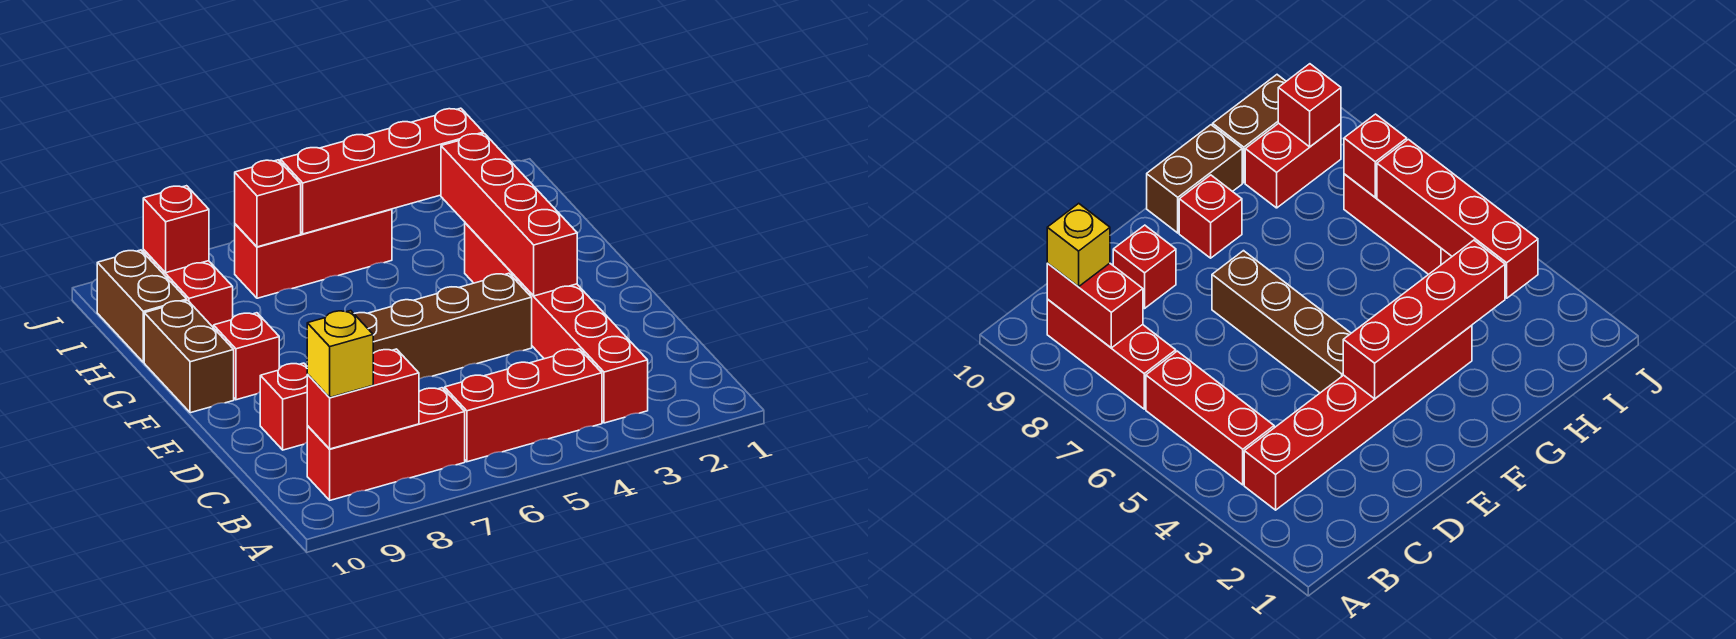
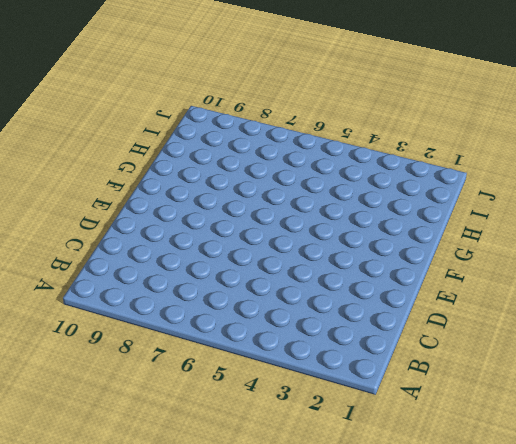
none -> red brick B3:G3 level 1
none -> red brick B4:B6 level 1
none -> red brick B7:B9 level 1

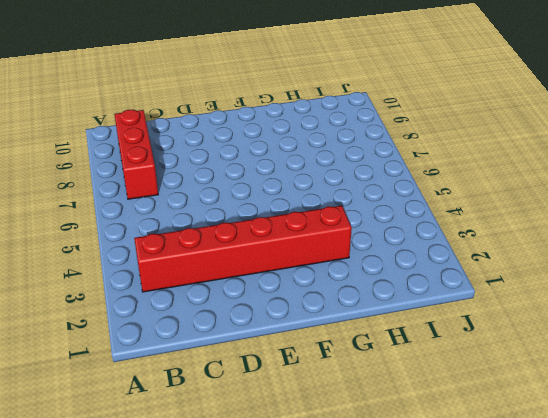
none -> red brick B4:B6 level 1
none -> red brick D9 level 1
none -> brown brick E4:E7 level 1

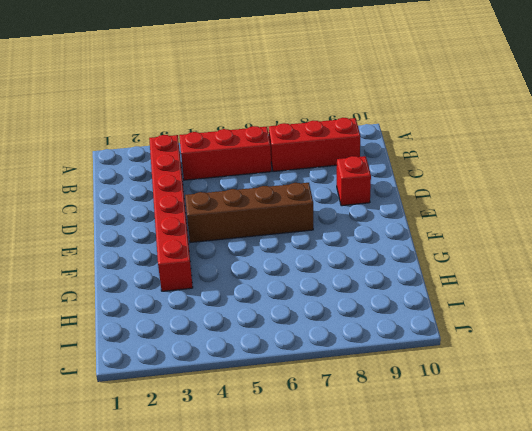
none -> red brick F9 level 1
none -> brown brick F10:G10 level 1
none -> red brick H9:I9 level 1

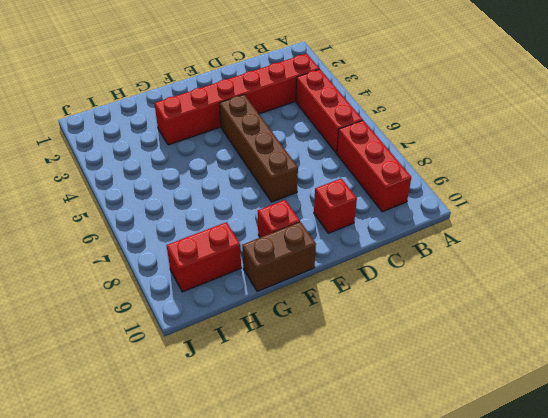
none -> brown brick H10:I10 level 1
none -> red brick I5:I7 level 1
none -> red brick B8:B9 level 2

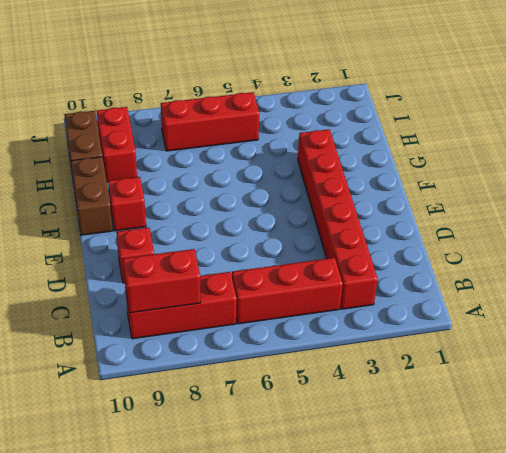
none -> brown brick E4:E7 level 1
none -> red brick E3:H3 level 2
none -> red brick I3:I6 level 2

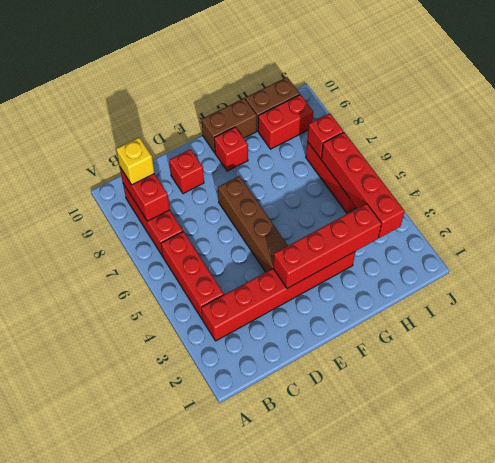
none -> red brick I9 level 2

